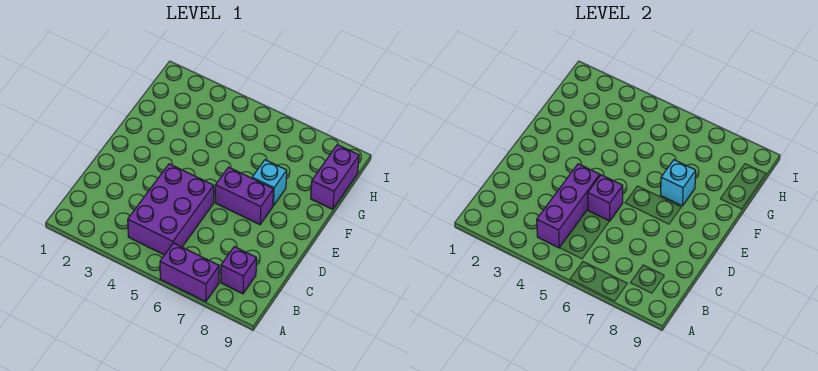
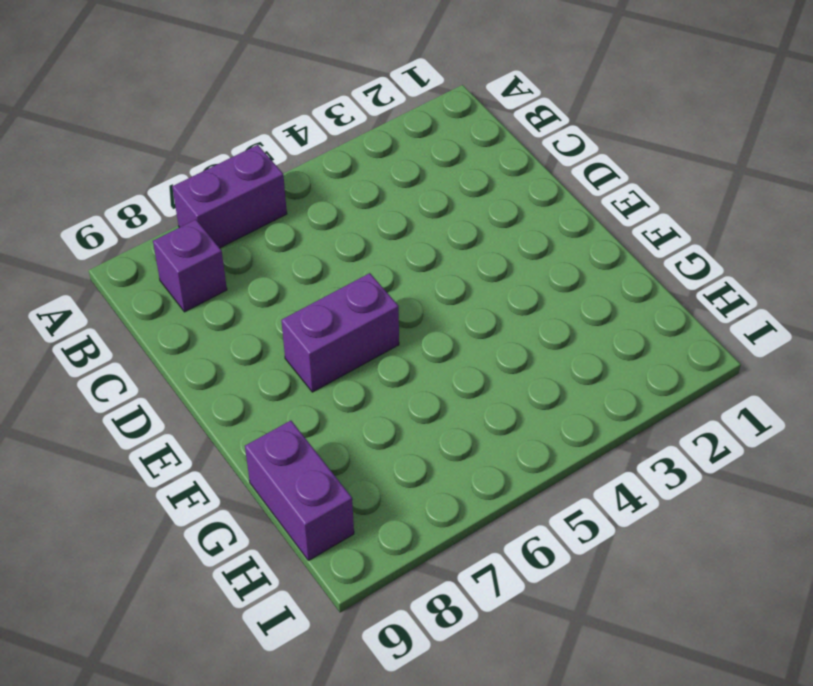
none -> purple brick B4:D5 level 1
none -> cyan brick F7 level 1

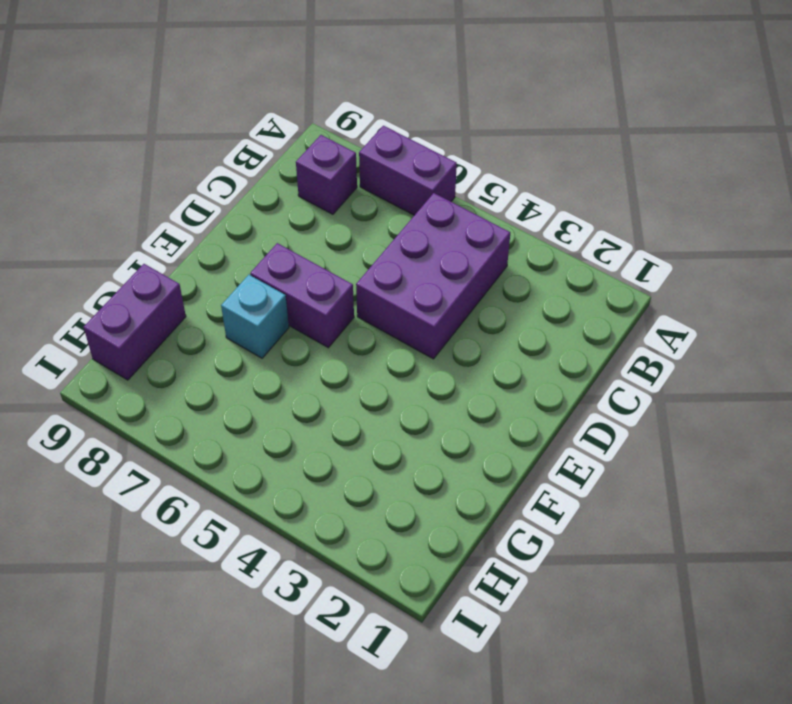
none -> purple brick B4:D4 level 2
none -> purple brick D5 level 2

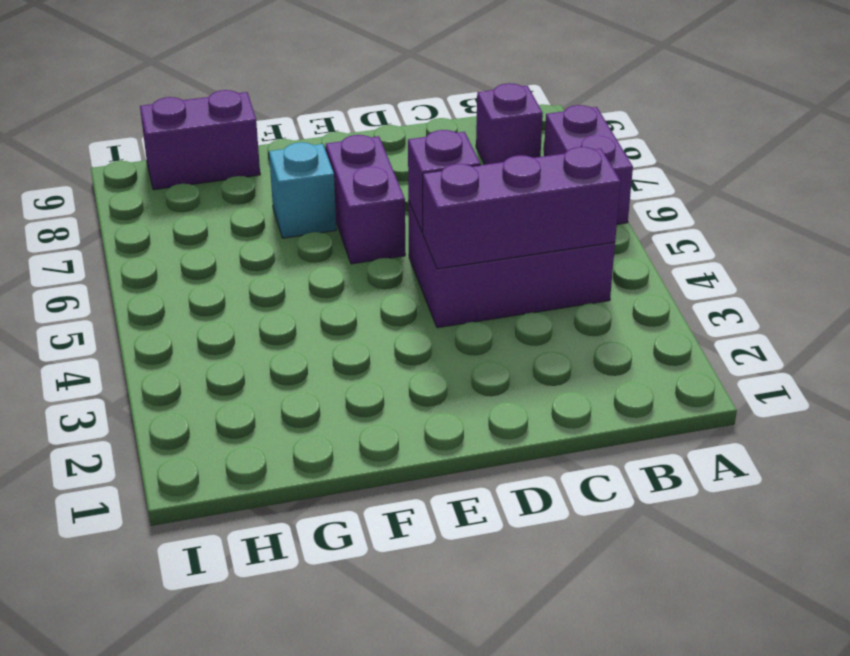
none -> cyan brick F7 level 2

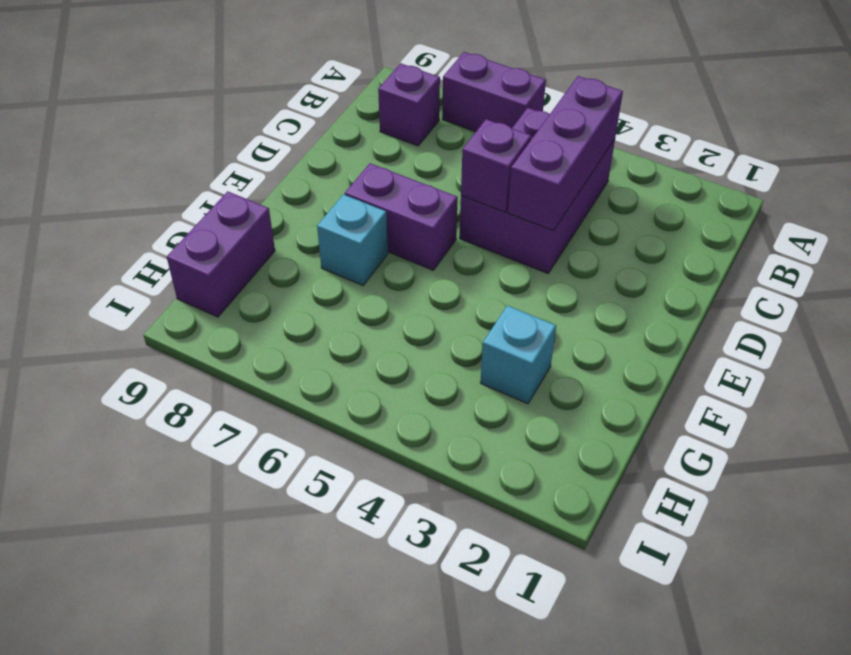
cyan brick G3 level 1 -> cyan brick F7 level 2

